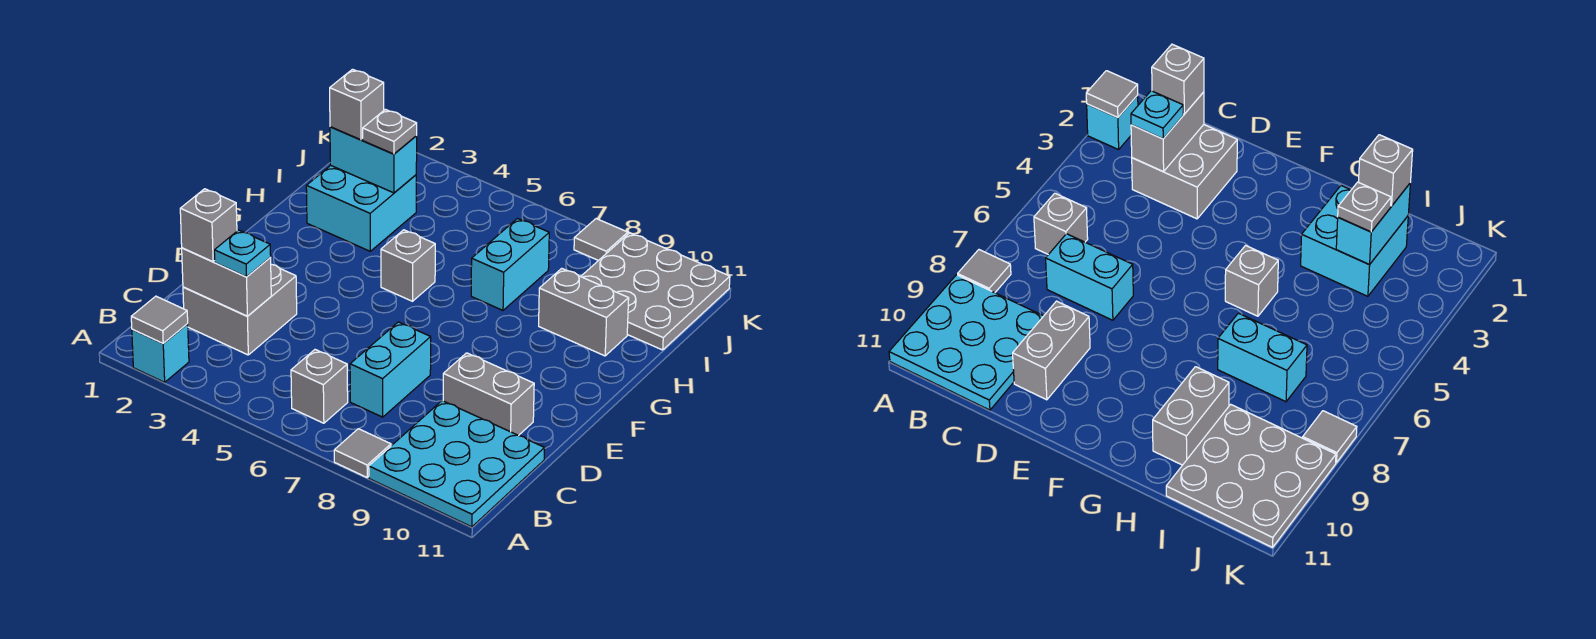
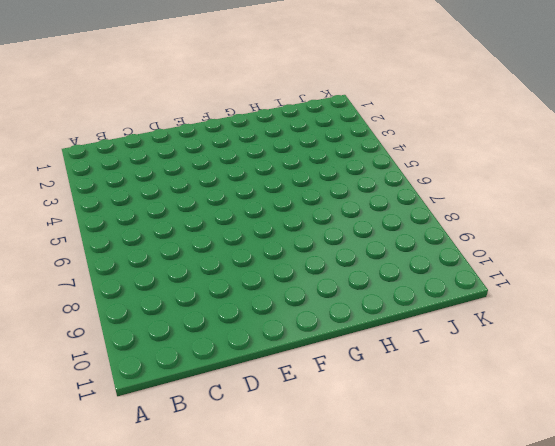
none -> cyan brick A2 level 1
none -> grey tile A8 level 1
none -> cyan plate A9:C11 level 1

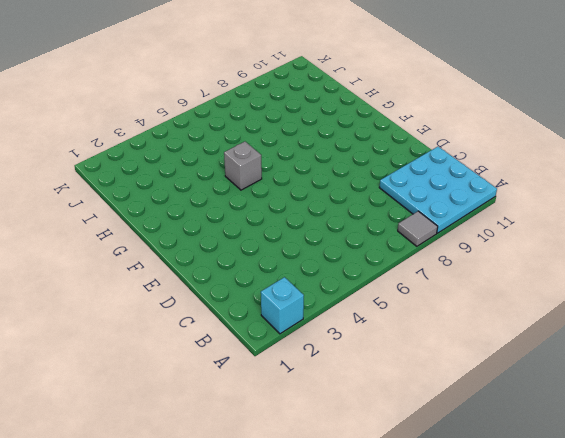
none -> grey brick B6 level 1
none -> grey brick C2:D3 level 1
none -> cyan brick C7:D7 level 1

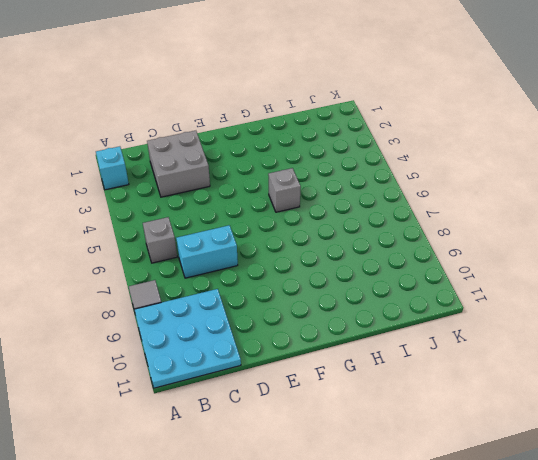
none -> grey brick D9:D10 level 1
none -> cyan brick H2:I3 level 1
none -> cyan brick H7:I7 level 1

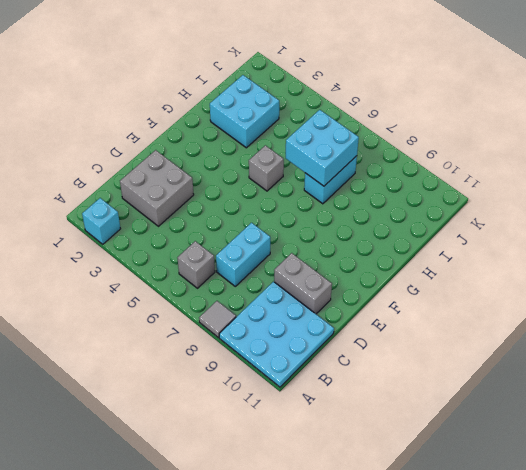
cyan brick H6:I7 level 2 -> none
none -> grey brick H9:H10 level 1
none -> grey plate I9:K11 level 1
none -> grey tile K8 level 1

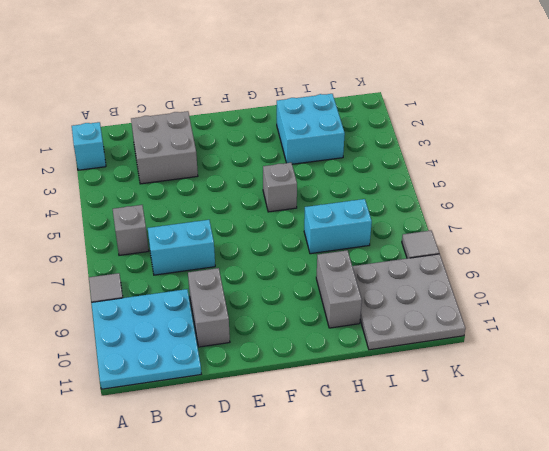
none -> grey tile A2 level 2
none -> grey brick C2:C3 level 2
none -> cyan brick I2:I3 level 2

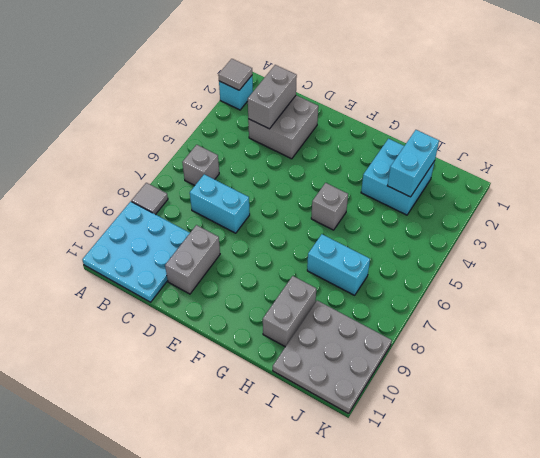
none -> grey tile K8 level 1
none -> grey brick C2 level 3
none -> cyan plate C3 level 3

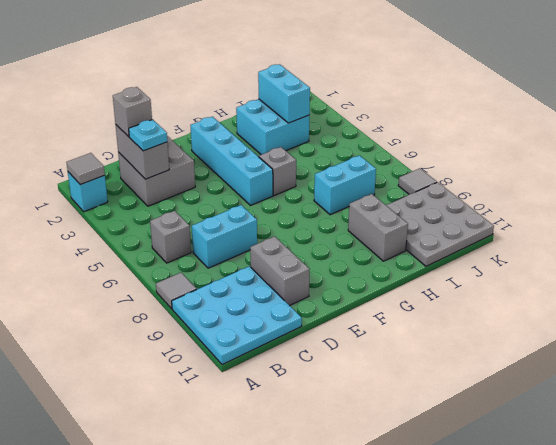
cyan brick F2:F5 level 1 -> none
none -> grey brick I2 level 3
none -> grey plate I3 level 3

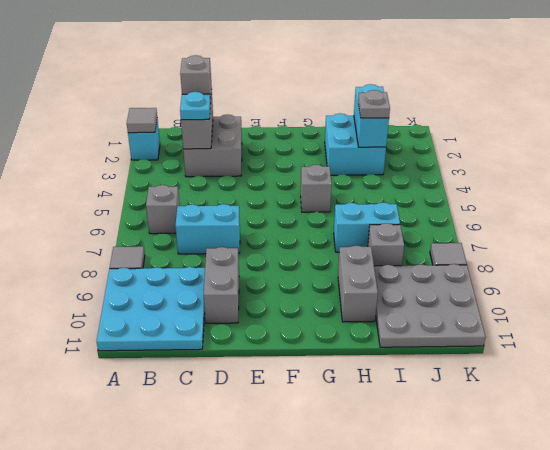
grey brick I8 level 1 -> grey brick I2 level 3

